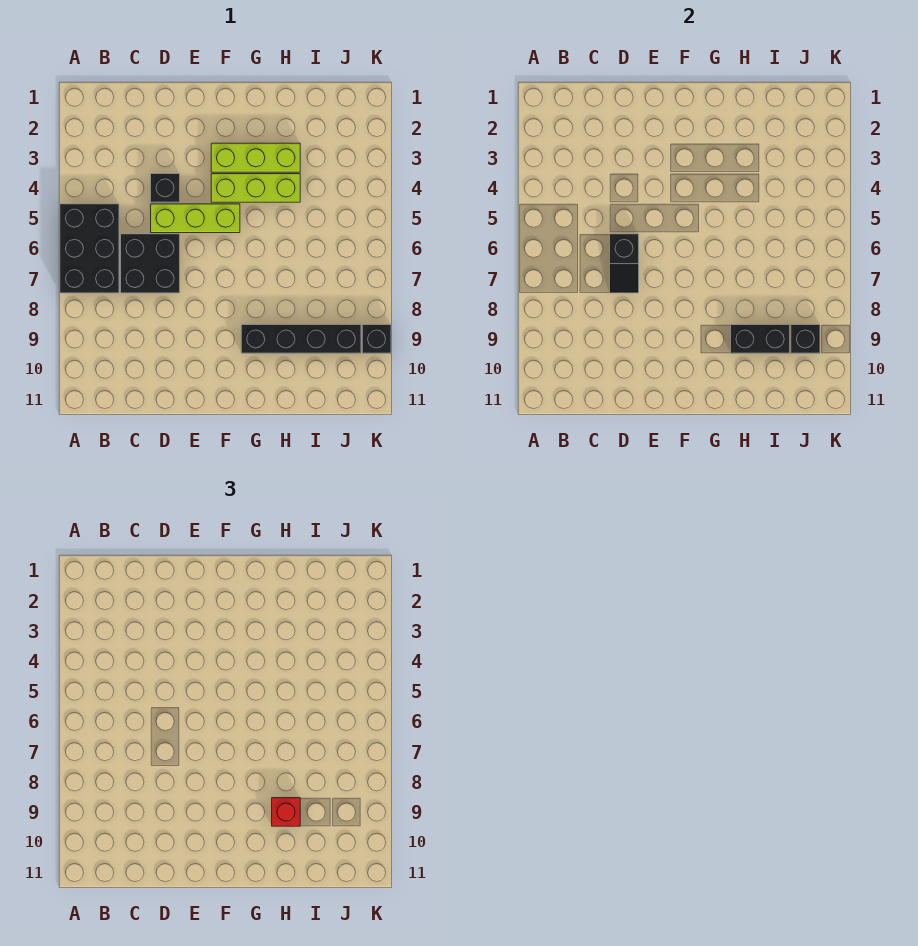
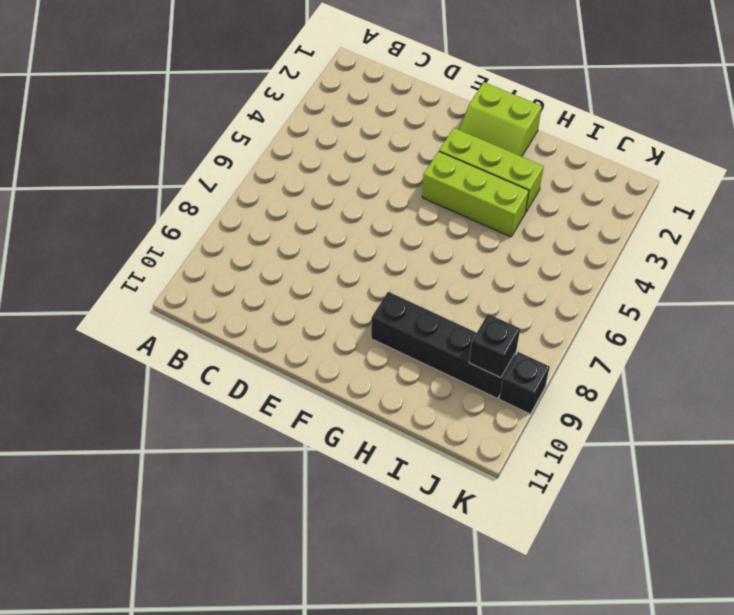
lime slope F1:G2 level 1 top 1 -> none
none -> black brick A5:B7 level 1
none -> black brick C6:D7 level 1
none -> black brick D4 level 1

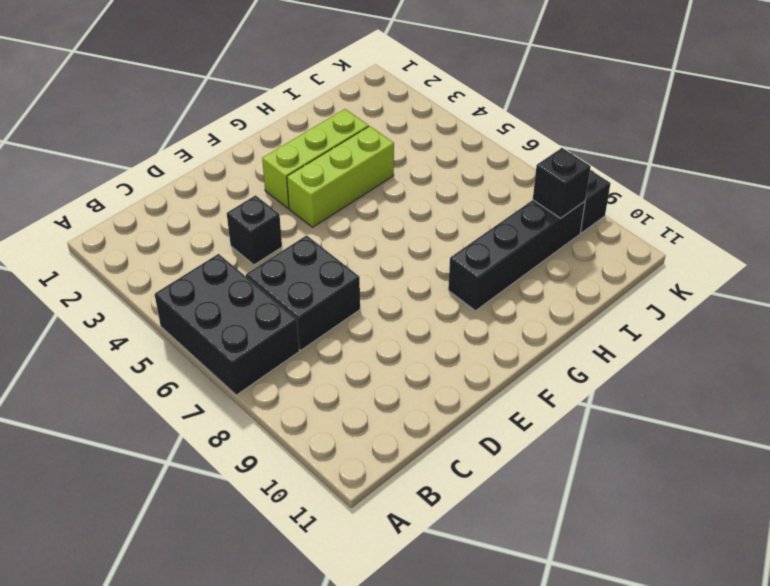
none -> lime brick D5:F5 level 1
none -> black slope D6:D7 level 2 top 6
none -> black brick H9:I9 level 2

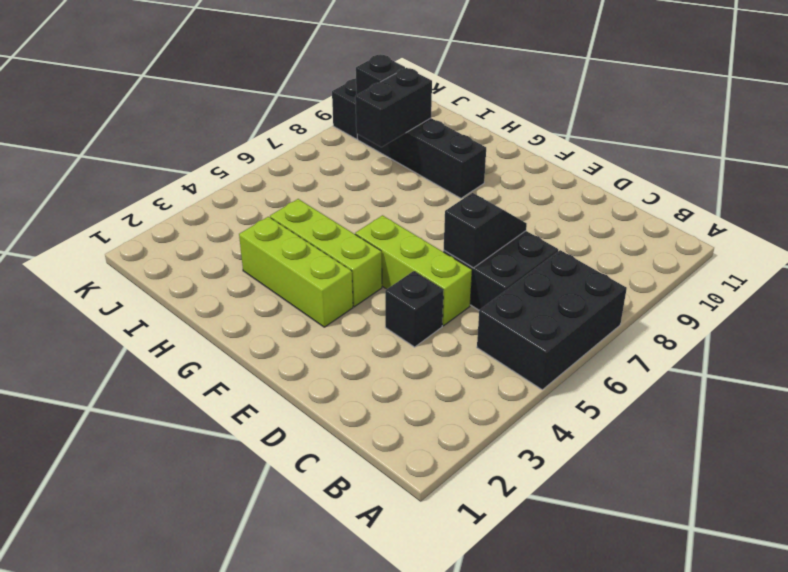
black brick I8:I9 level 2 -> black brick H9:I9 level 2
none -> red brick H9 level 3

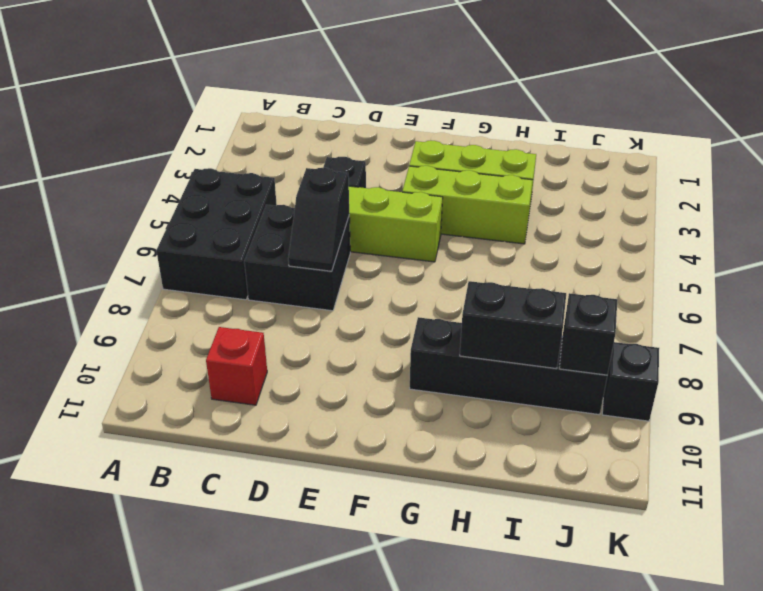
red brick C10 level 1 -> red brick H9 level 3

